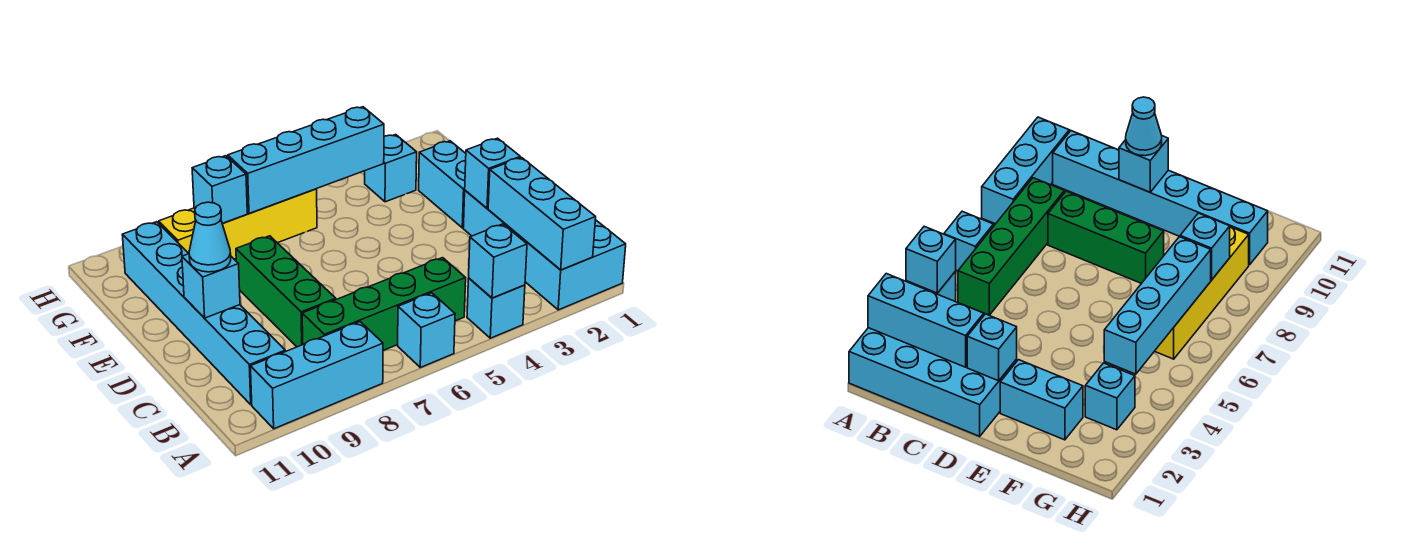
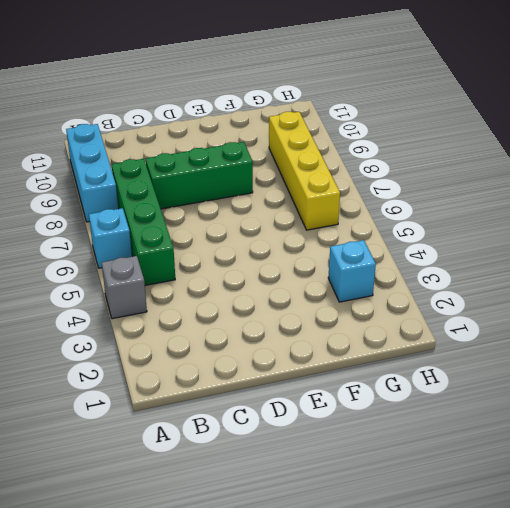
grey brick A4 level 1 -> cyan brick A4 level 1
none -> cyan brick A1:D2 level 1
none -> cyan brick B10:G10 level 1
none -> cyan brick E2:F2 level 1

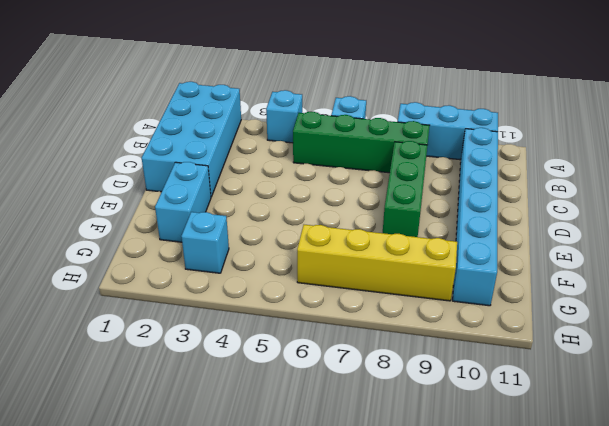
none -> cyan brick A2:C2 level 2
none -> cyan brick A4 level 2
none -> cyan brick D2 level 2

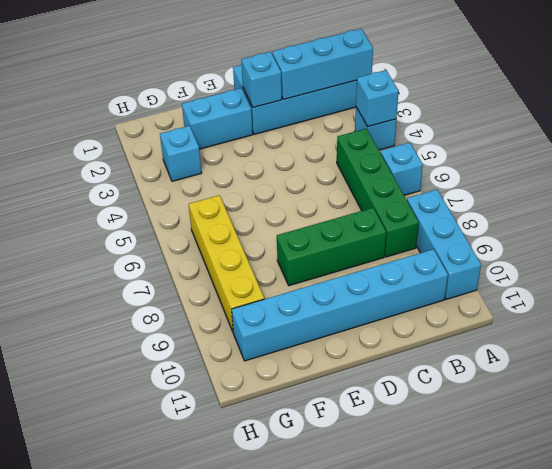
none -> cyan brick D10 level 2
none -> cyan brick G4:G7 level 2
none -> cyan brick G8 level 2

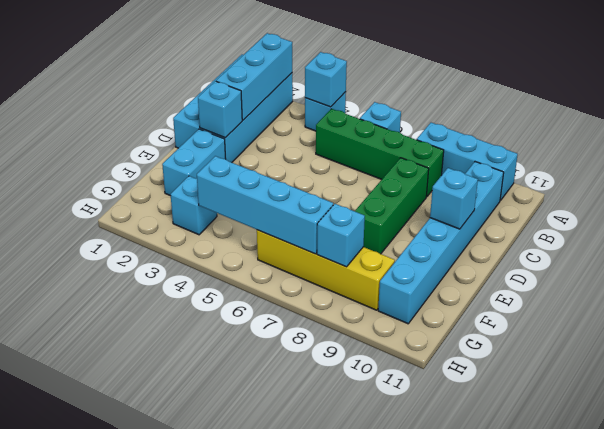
none -> cyan cone D10 level 3

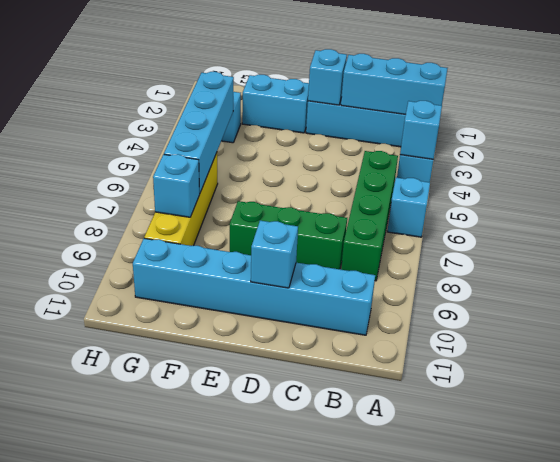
none -> cyan brick A8:A10 level 1
none -> cyan cone D10 level 3

